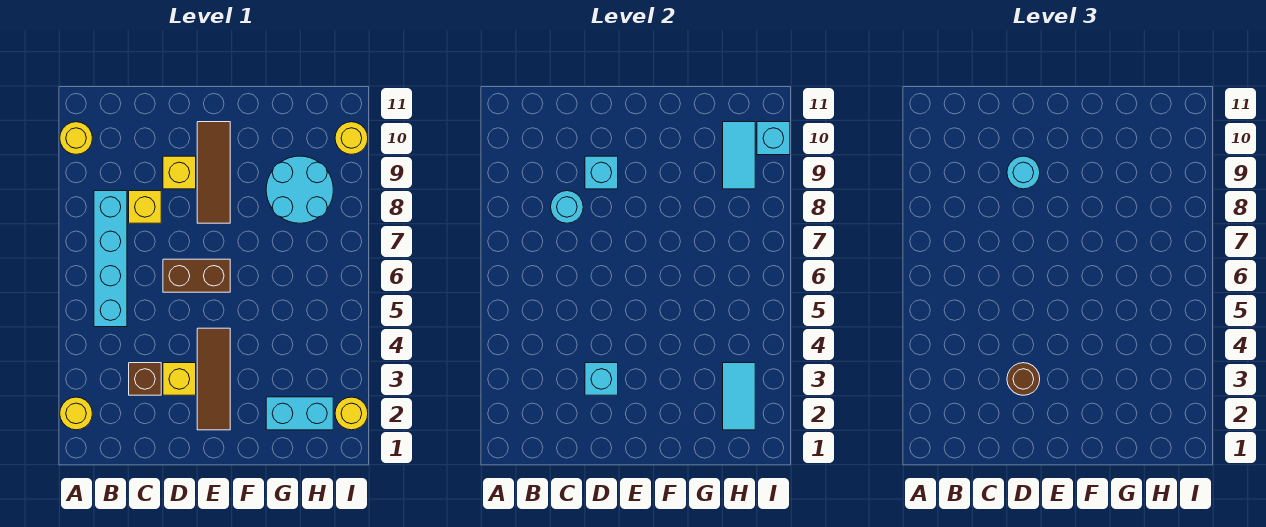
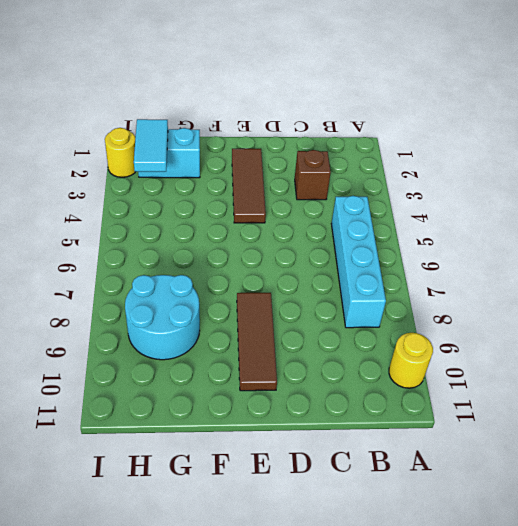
none -> yellow round brick A2 level 1
none -> yellow brick C8 level 1
none -> yellow brick D3 level 1

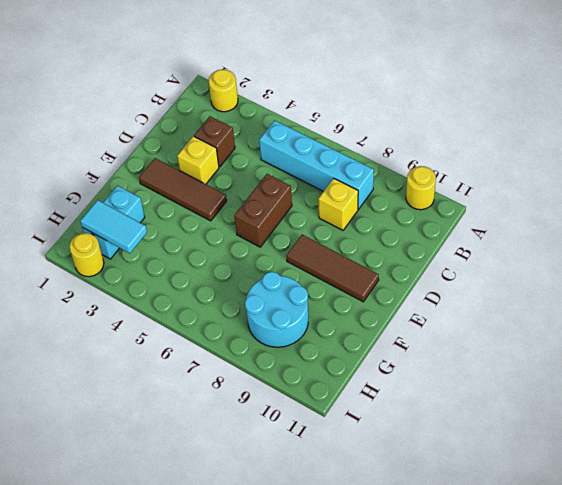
none -> yellow brick D9 level 1
none -> yellow round brick I10 level 1
none -> cyan round brick C8 level 2

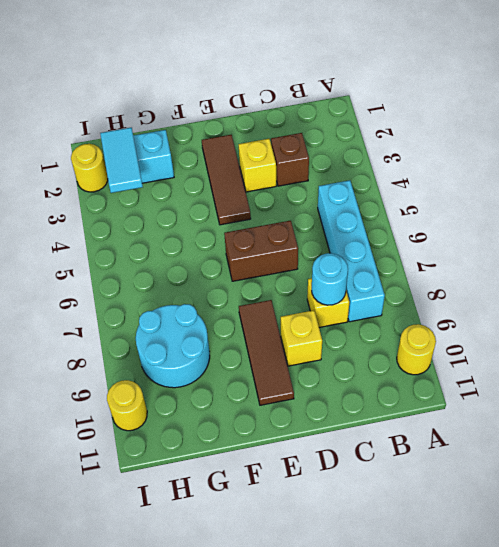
none -> yellow round brick A2 level 1
none -> cyan brick D3 level 2
none -> cyan brick D9 level 2

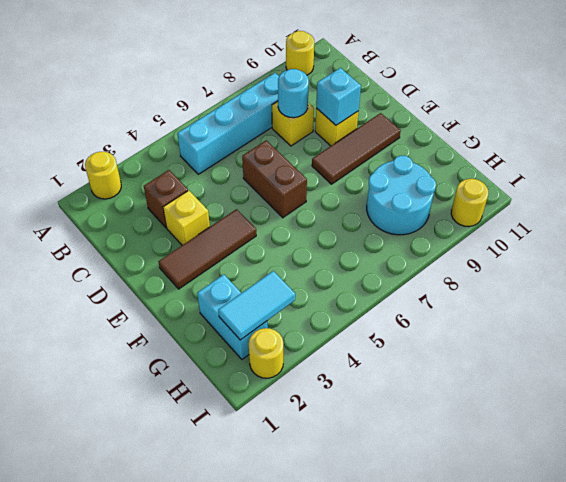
none -> cyan brick D3 level 2
none -> cyan tile H9:H10 level 2
none -> cyan brick I10 level 2

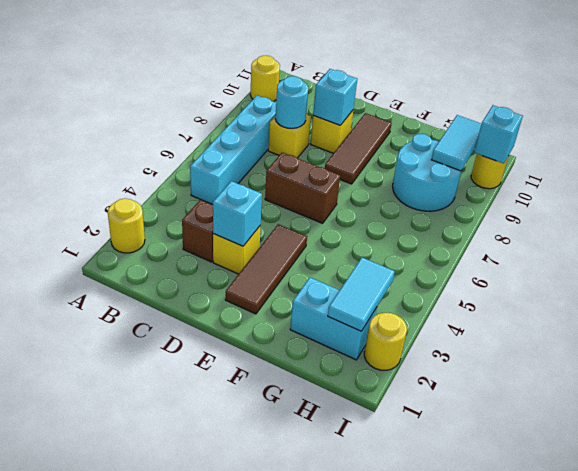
none -> brown round brick D3 level 3
none -> cyan round brick D9 level 3

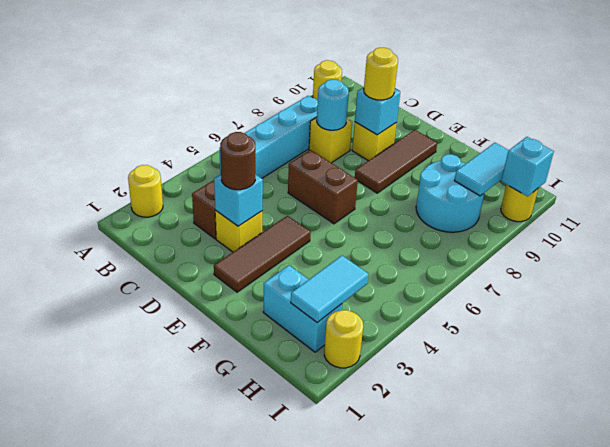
yellow round brick D9 level 3 -> cyan round brick D9 level 3

